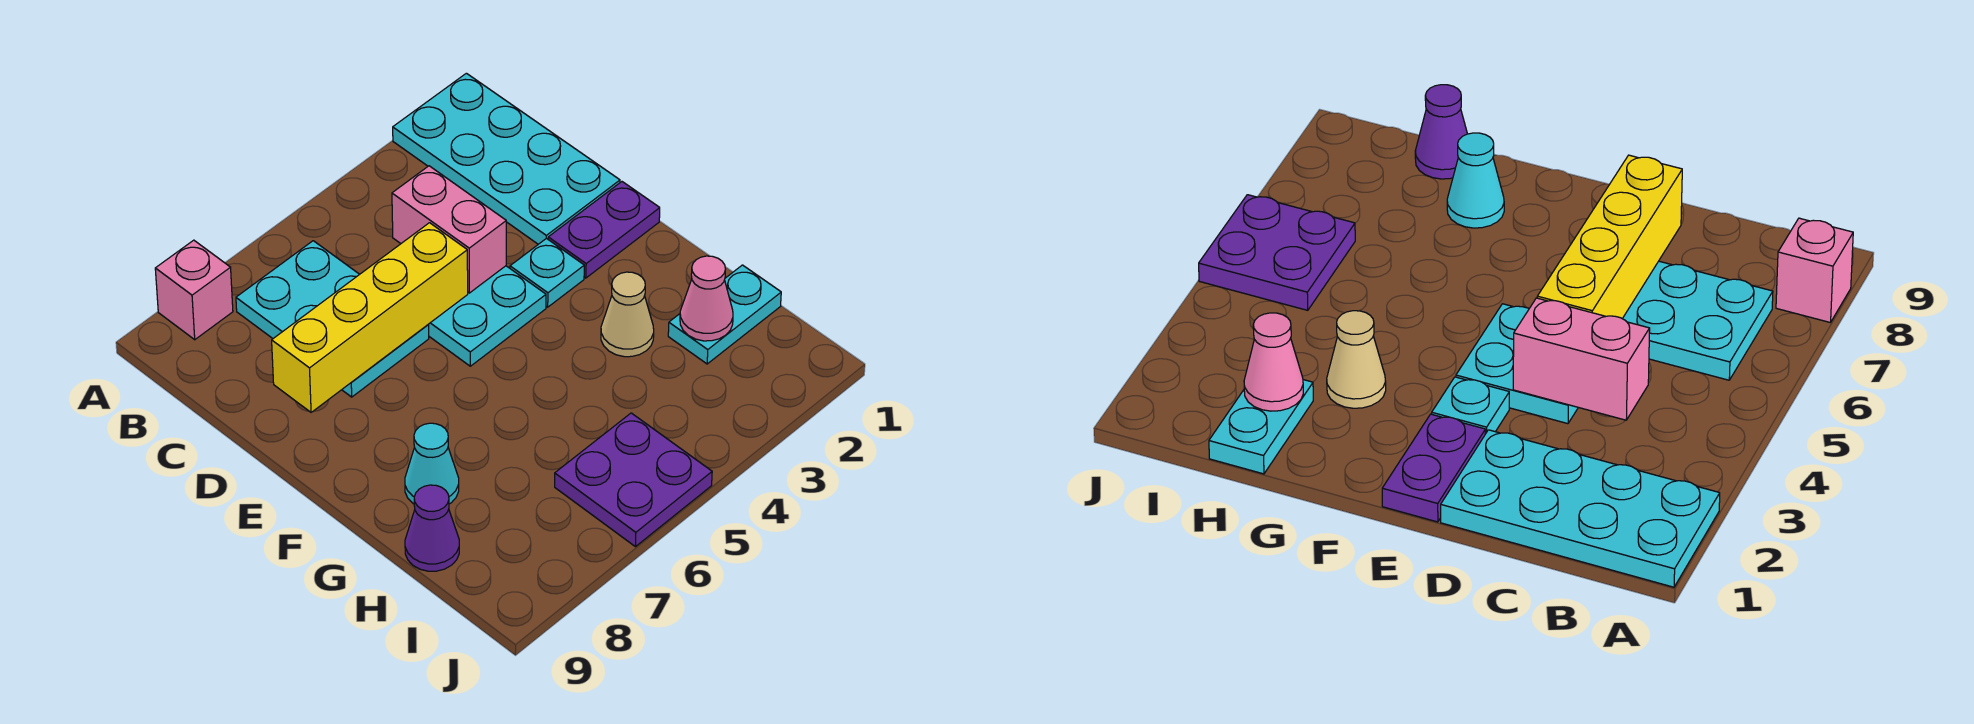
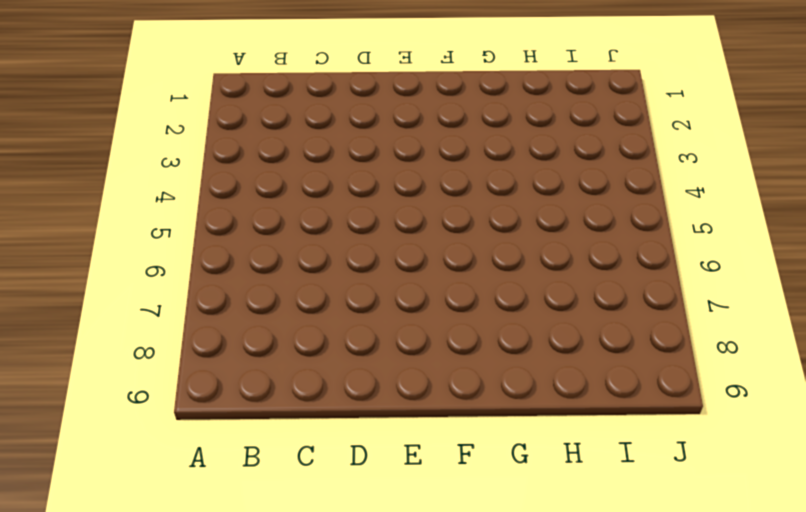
none -> cyan plate A1:D2 level 1
none -> pink brick A8 level 1
none -> cyan plate B6:D7 level 1

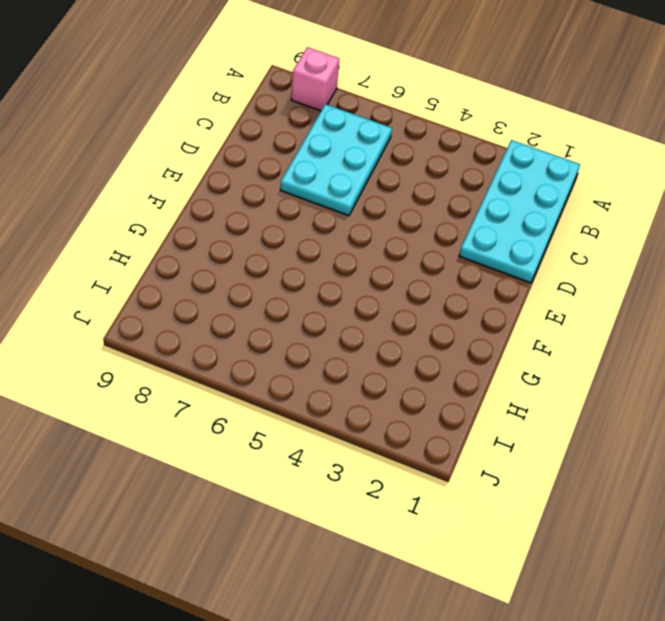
none -> cyan plate D4:E5 level 1
none -> purple plate E1:E2 level 1
none -> cyan plate E3 level 1

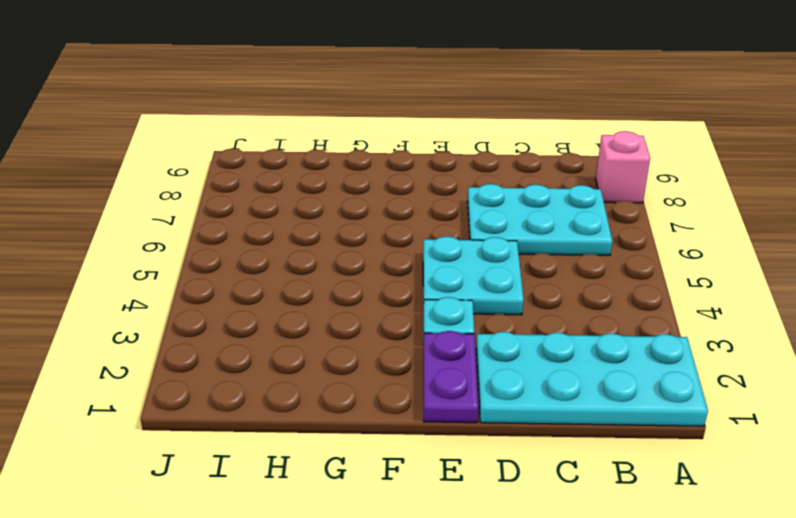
none -> tan cone G3 level 1
none -> cyan cone G8 level 1
none -> cyan plate H1:H2 level 1

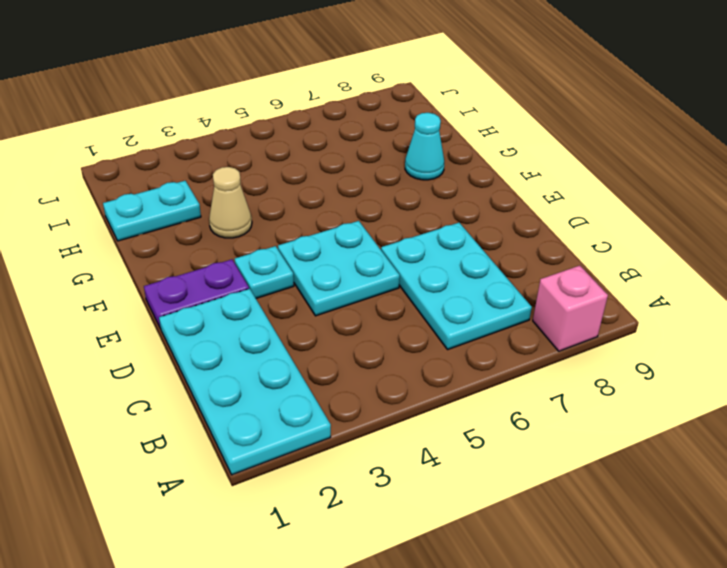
none -> purple cone H9 level 1
none -> purple plate I5:J6 level 1
none -> pink brick C4:D4 level 2

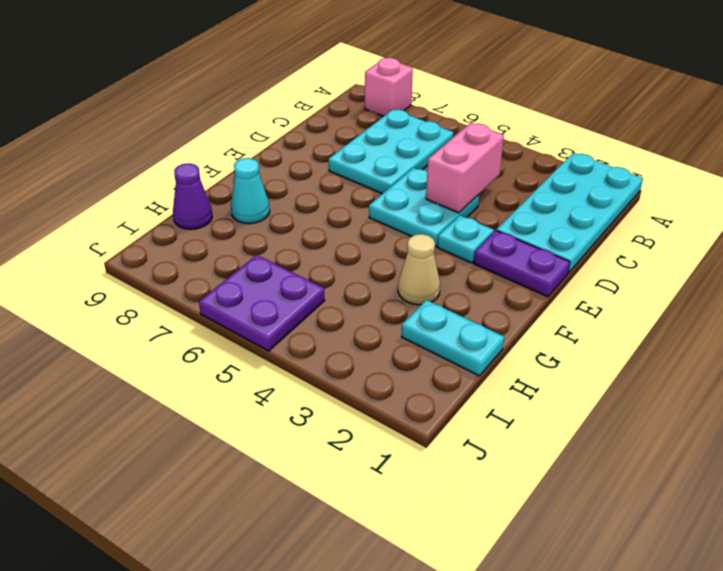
none -> yellow brick D5:D8 level 2
none -> pink cone H2 level 2

